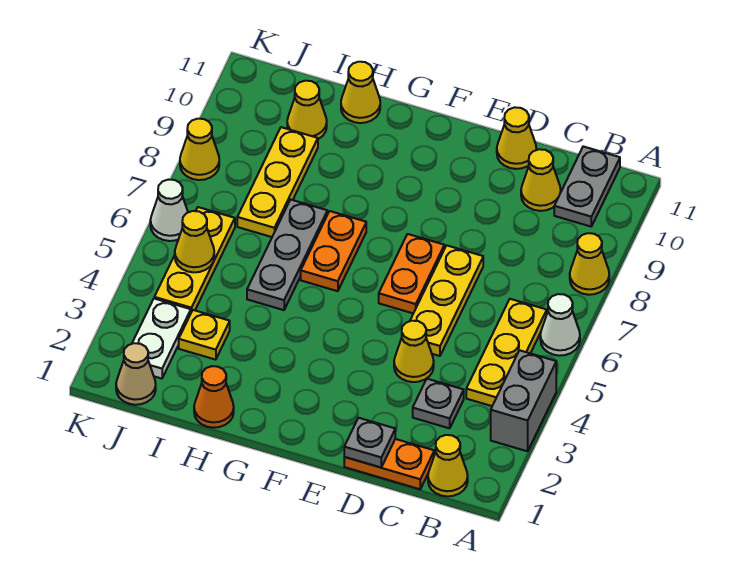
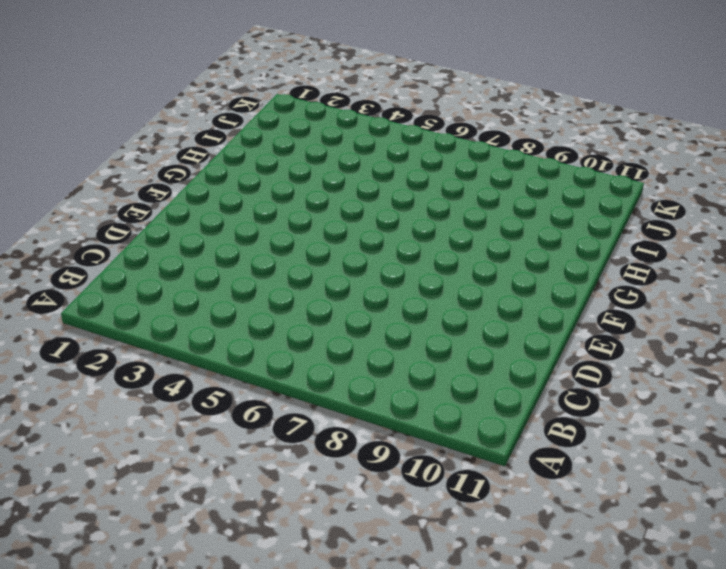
none -> grey brick A3:A4 level 1
none -> white cone A6 level 1
none -> yellow cone A8 level 1

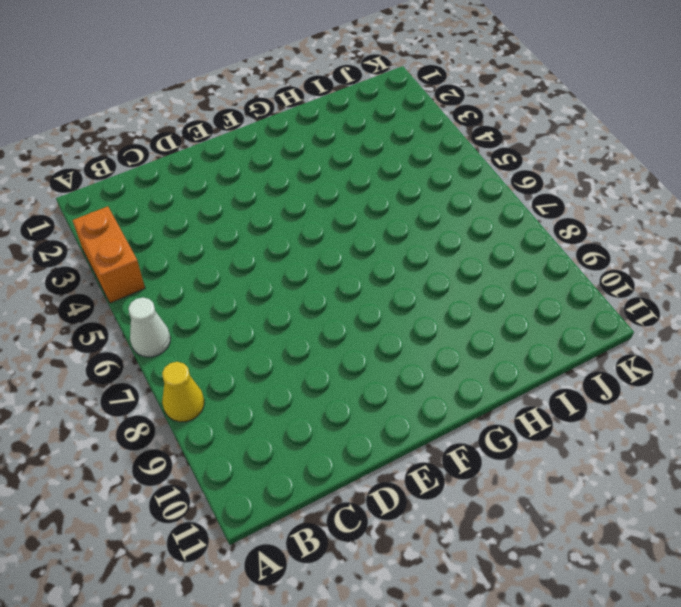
orange brick A3:A4 level 1 -> grey brick A3:A4 level 1
none -> yellow cone B1 level 1
none -> yellow plate B4:B6 level 1
none -> grey plate B10:B11 level 1

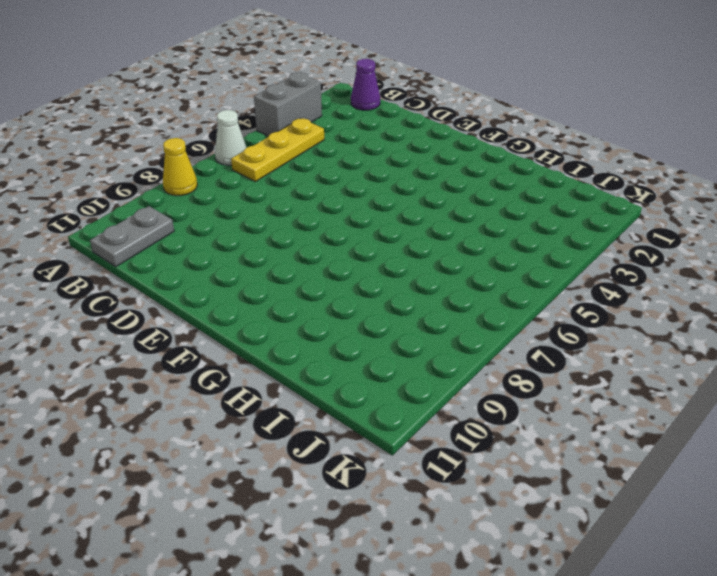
purple cone B1 level 1 -> yellow cone B1 level 1
none -> orange plate C1:D1 level 1
none -> grey plate C3 level 1
none -> yellow cone C10 level 1

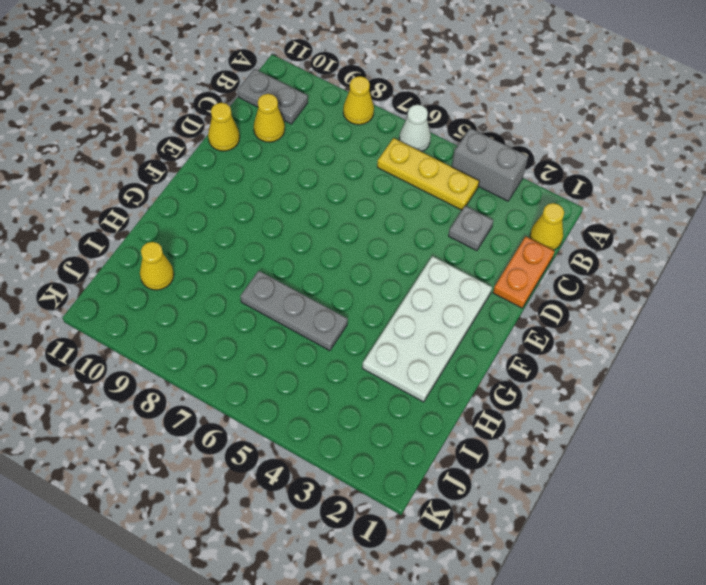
white plate E2:H3 level 1 -> none
none -> yellow cone D4 level 1
none -> yellow plate D5:D7 level 1
none -> orange plate E6:E7 level 1

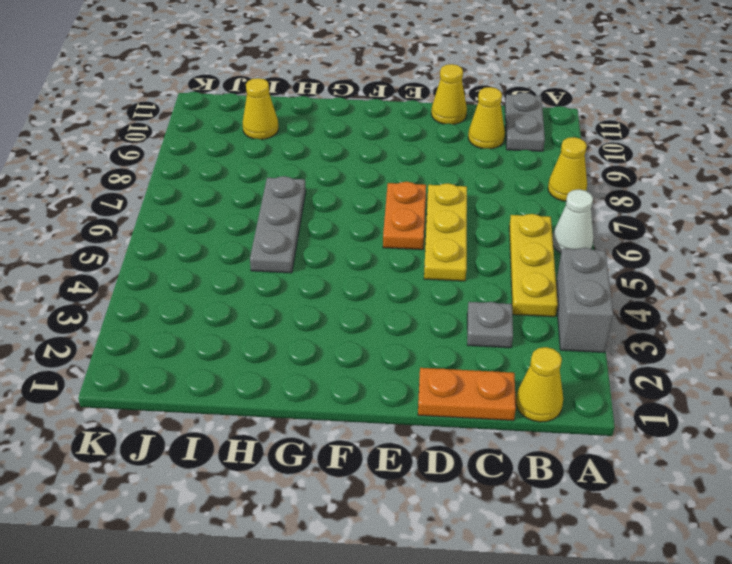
none -> yellow cone D4 level 1
none -> orange plate G6:G7 level 1
none -> orange cone H1 level 1

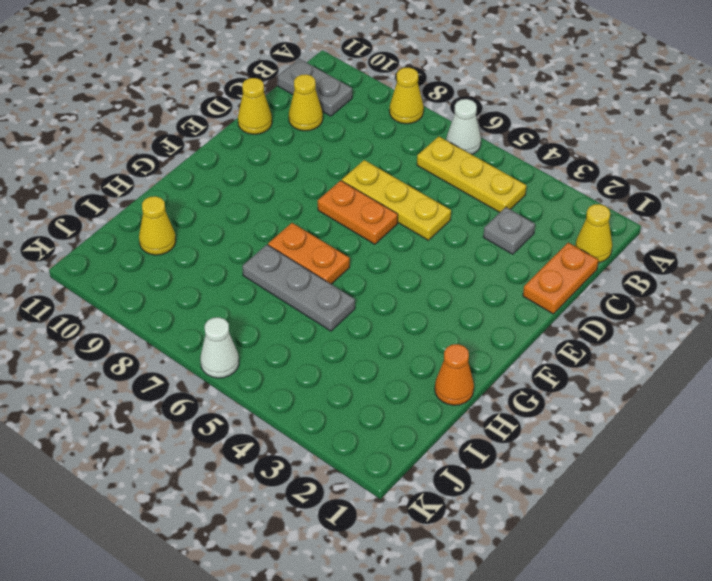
none -> grey brick A3:A4 level 1
none -> yellow cone D4 level 1
none -> yellow cone H11 level 1

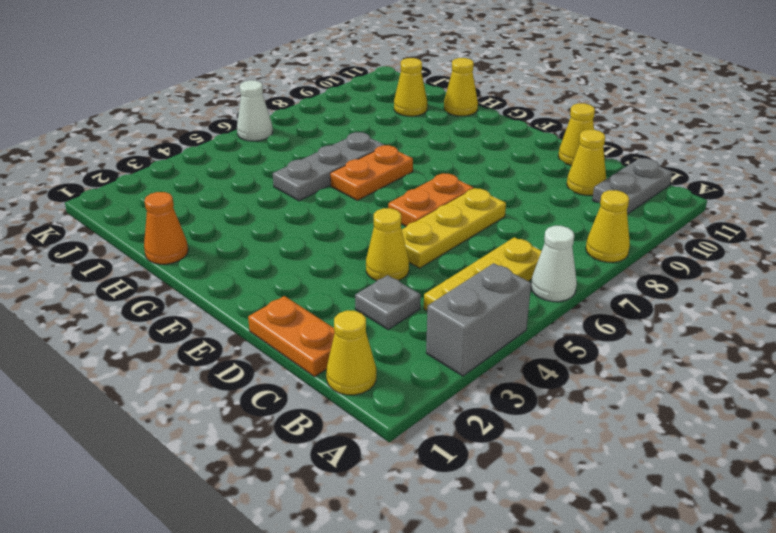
none -> yellow plate I3 level 1
none -> yellow plate I7:I9 level 1
none -> tan cone J1 level 1

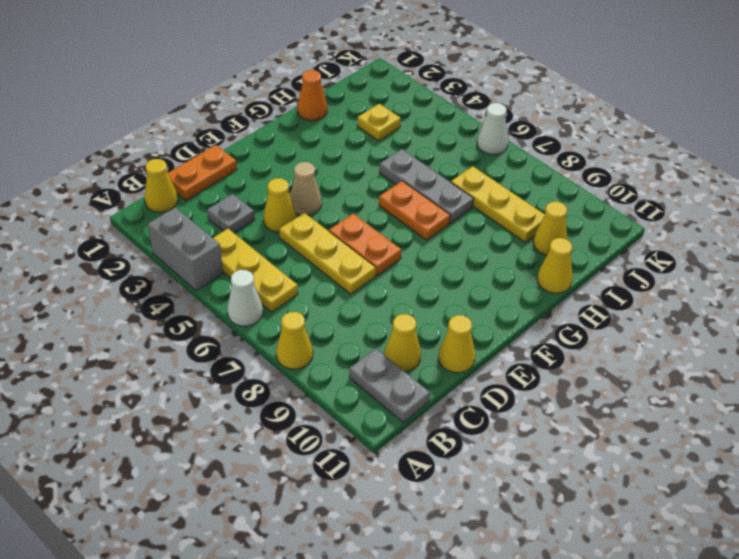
tan cone E4 level 1 -> tan cone J1 level 1
none -> white plate J2:J3 level 1
none -> yellow plate J4:J6 level 1
none -> yellow cone K8 level 1

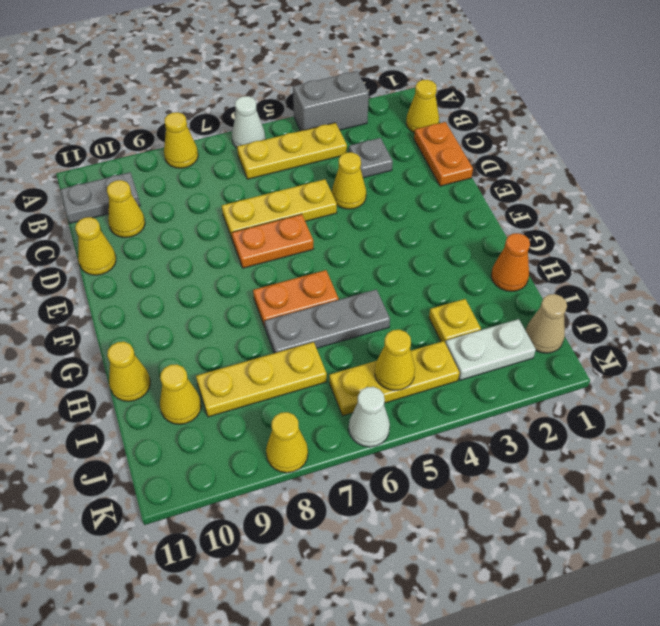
none -> grey plate D1 level 2

